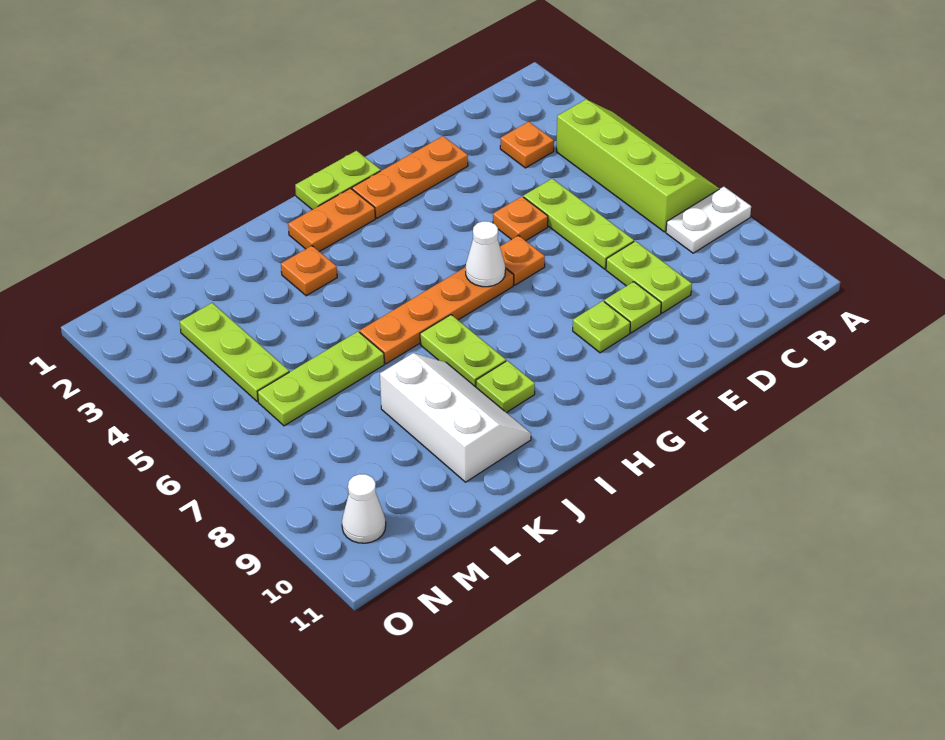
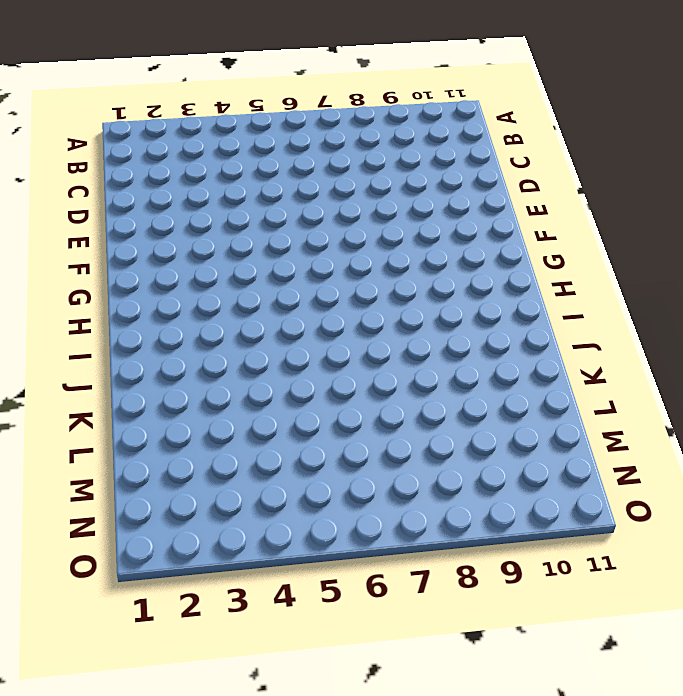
none -> lime slope A4:B7 level 1 top B
none -> white plate A8:B8 level 1
none -> orange plate C3 level 1

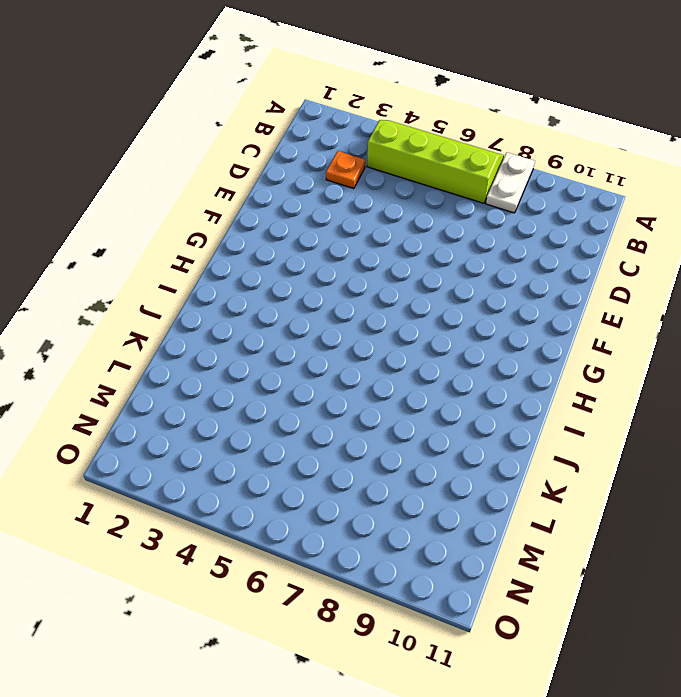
none -> lime plate D5:D7 level 1
none -> lime plate D8:D9 level 1
none -> orange plate E2:G2 level 1

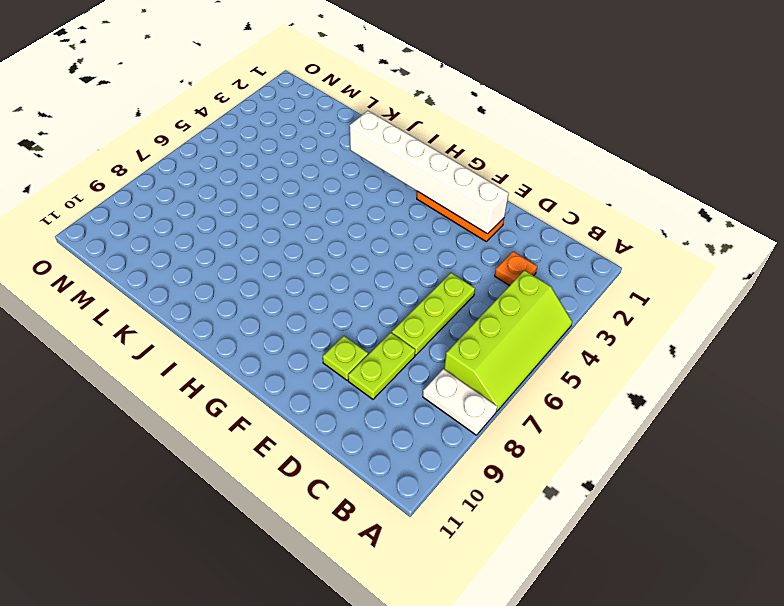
white brick E2:J2 level 2 -> none
none -> orange plate E5 level 1
none -> orange plate F6 level 1
none -> lime plate F9 level 1

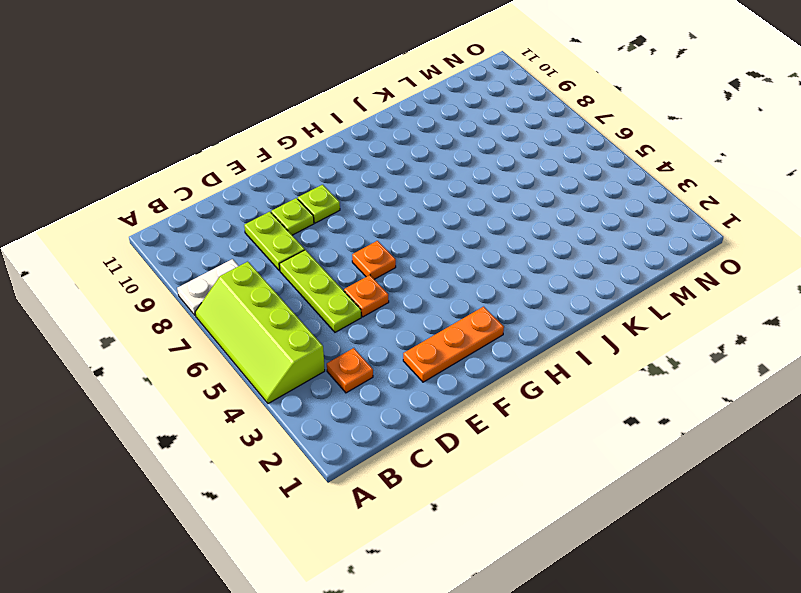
none -> lime plate G1:H1 level 1
none -> orange plate G6:J6 level 1
none -> orange plate H2:I2 level 1

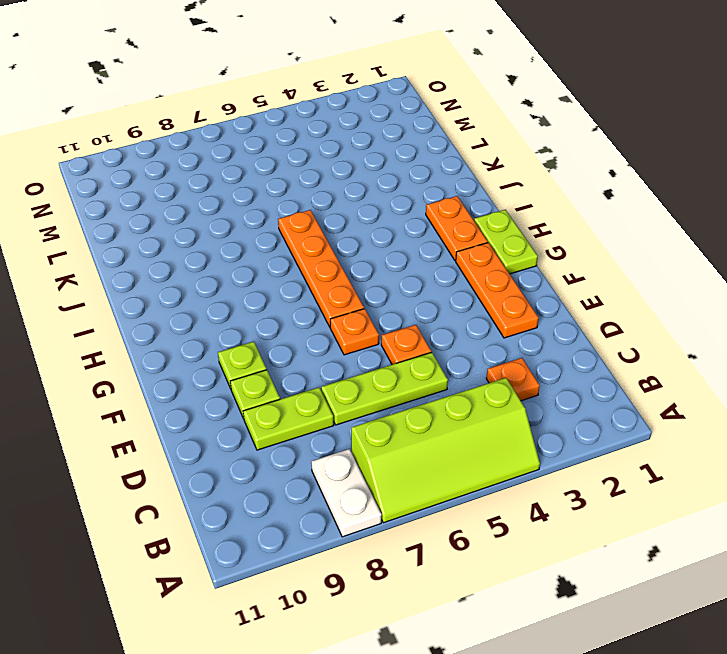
none -> lime plate I7:I8 level 1
none -> lime plate I9 level 1
none -> orange plate J3 level 1

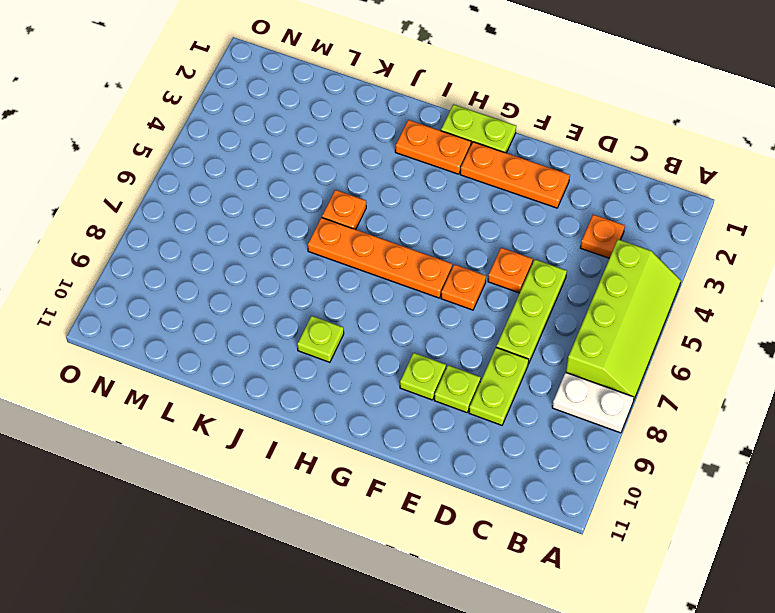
orange plate J5 level 1 -> orange plate J3 level 1
none -> lime plate I7:I8 level 1
none -> white slope J8:K10 level 1 top K
none -> lime plate K6:M6 level 1

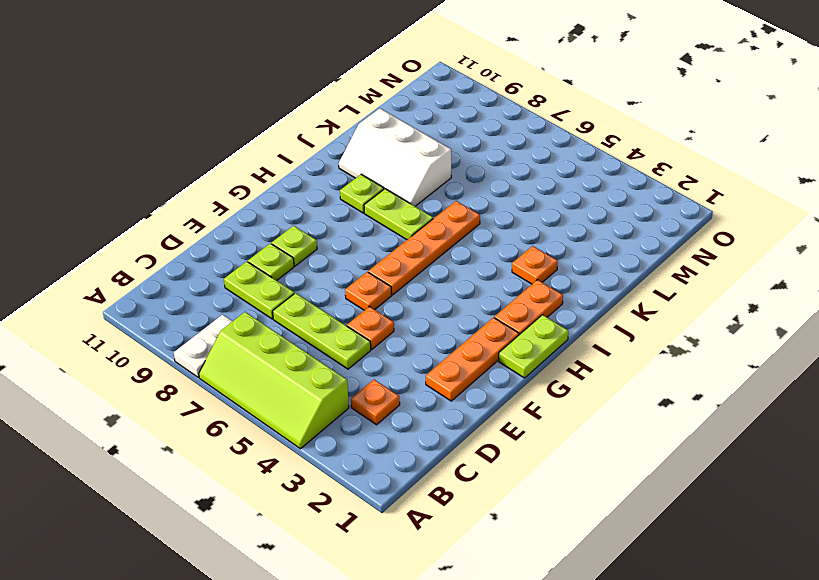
none -> lime plate K6:M6 level 1
none -> lime plate M3:M5 level 1
none -> white cone N10 level 1

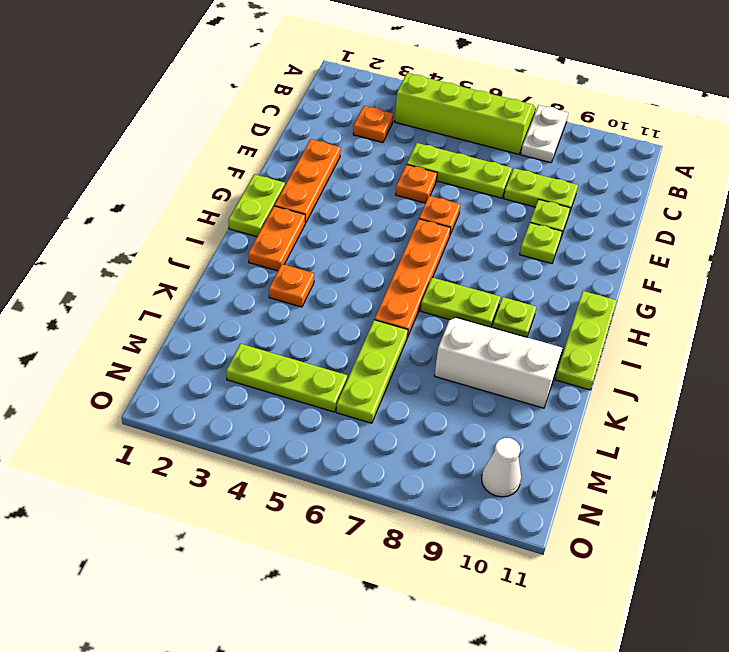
lime plate H11:J11 level 1 -> none
none -> white cone G6 level 2

